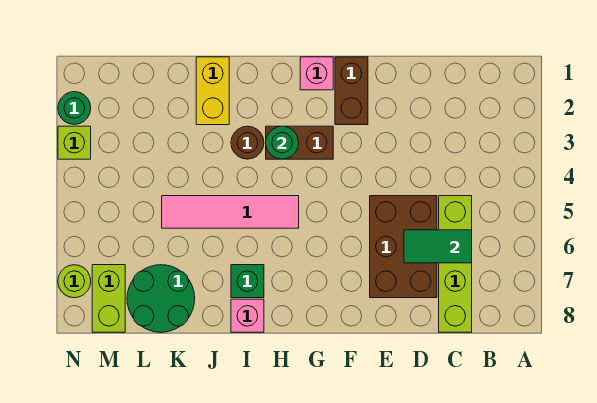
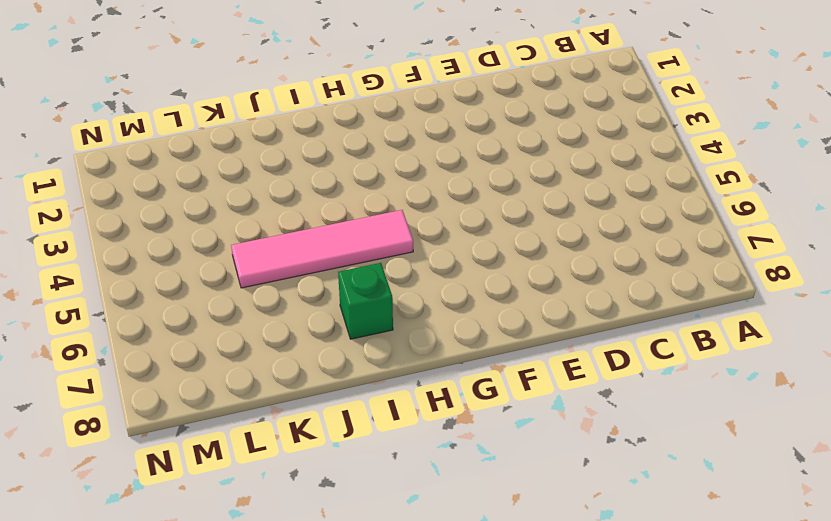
none -> lime brick C5:C8 level 1
none -> brown brick D5:E7 level 1
none -> brown brick F1:F2 level 1

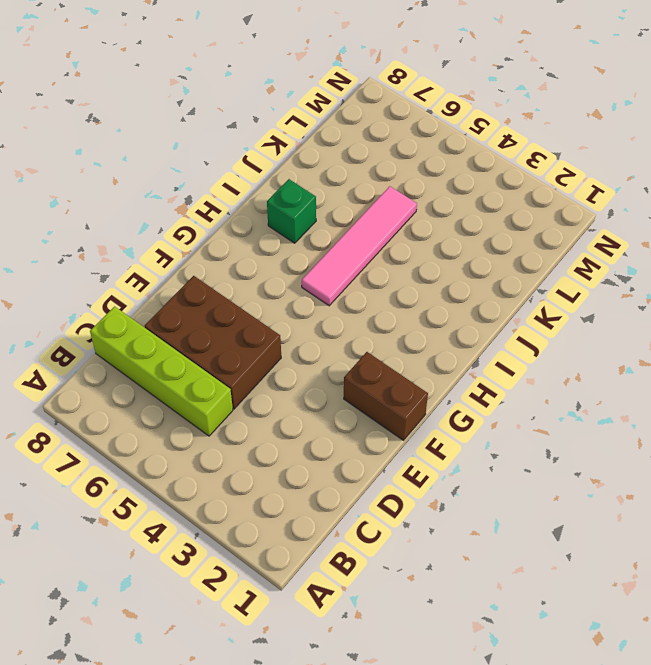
none -> pink brick G1 level 1
none -> brown brick G3:H3 level 1
none -> brown round brick I3 level 1

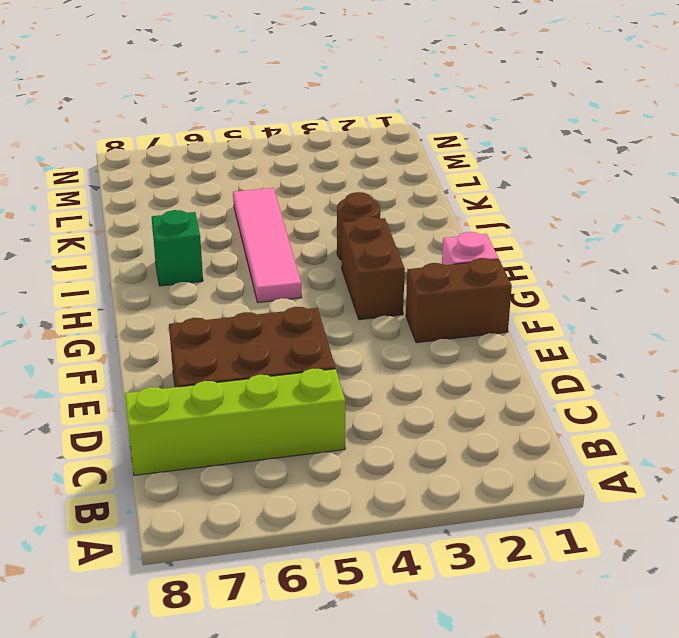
none -> pink brick I8 level 1
none -> yellow brick J1:J2 level 1
none -> green round brick K7:L8 level 1

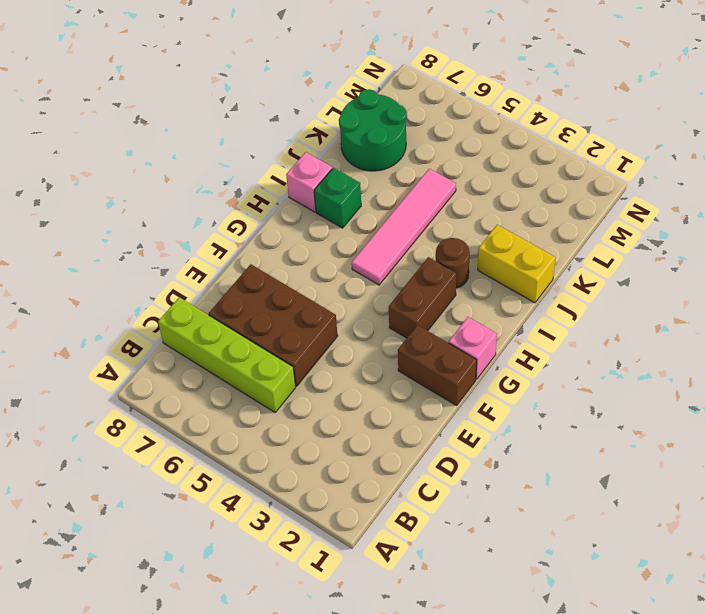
none -> lime brick M7:M8 level 1
none -> green round brick N2 level 1
none -> lime brick N3 level 1

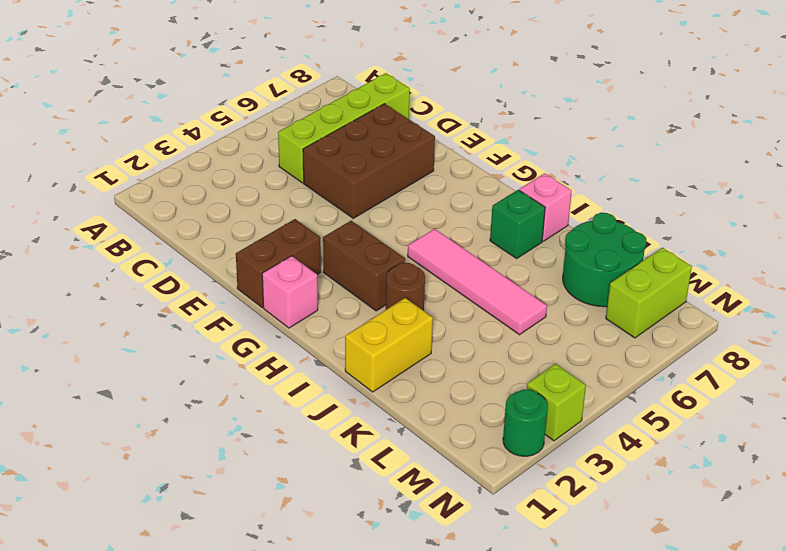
none -> lime round brick N7 level 1
none -> green tile C6:D6 level 2
none -> green round brick H3 level 2

